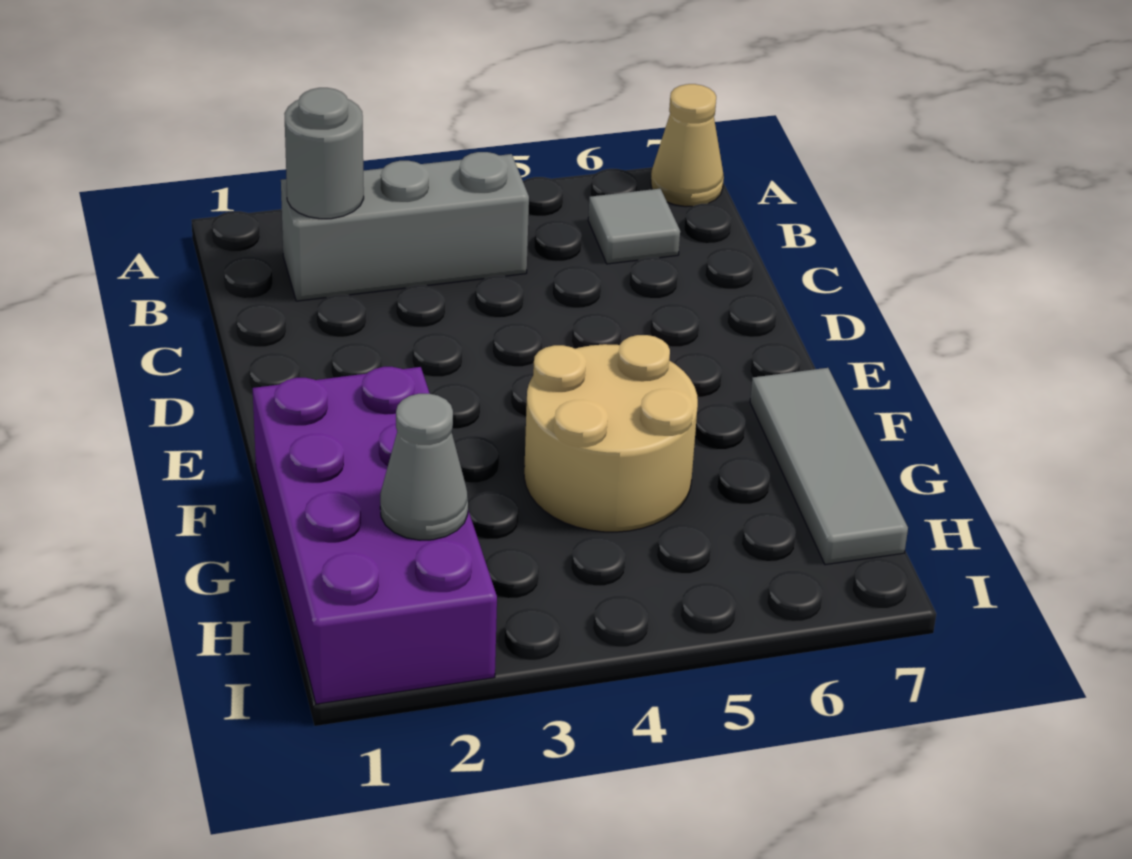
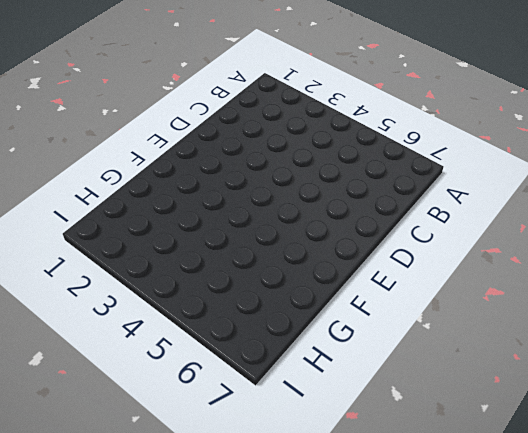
none -> tan cone A7 level 1
none -> grey brick B2:B4 level 1

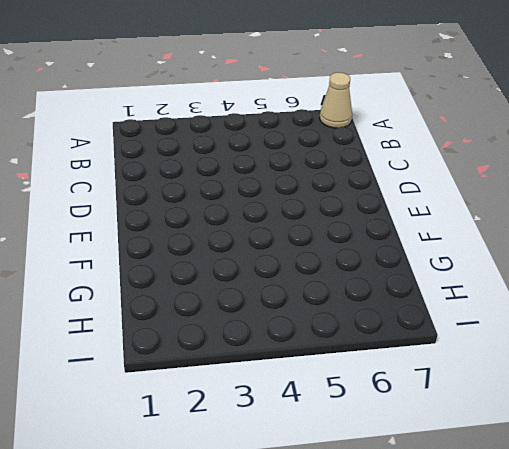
none -> grey brick B2:B4 level 1
none -> grey tile B6 level 1

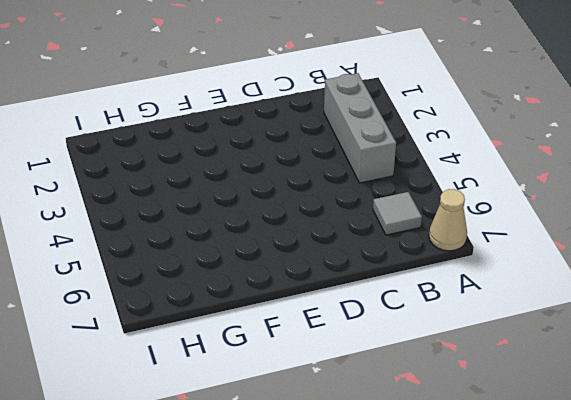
none -> purple brick F1:I2 level 1
none -> tan round brick F4:G5 level 1

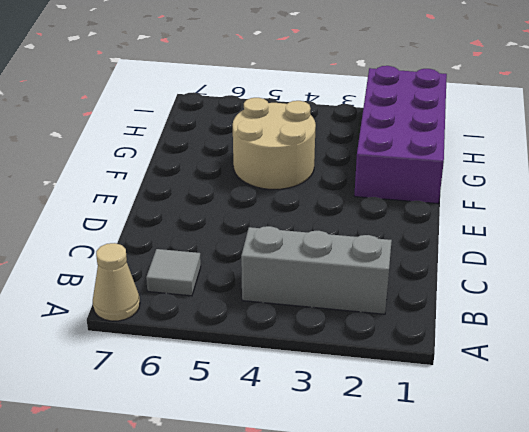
none -> grey tile F7:H7 level 1
none -> grey round brick B2 level 2

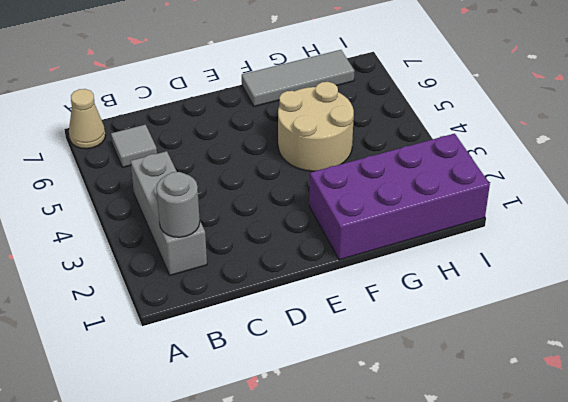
none -> grey cone H2 level 2

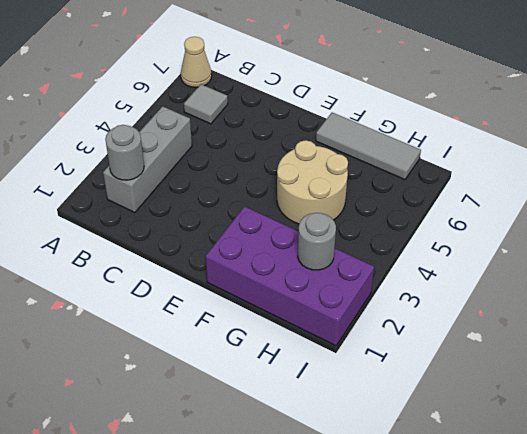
grey round brick H2 level 2 -> grey cone H2 level 2

